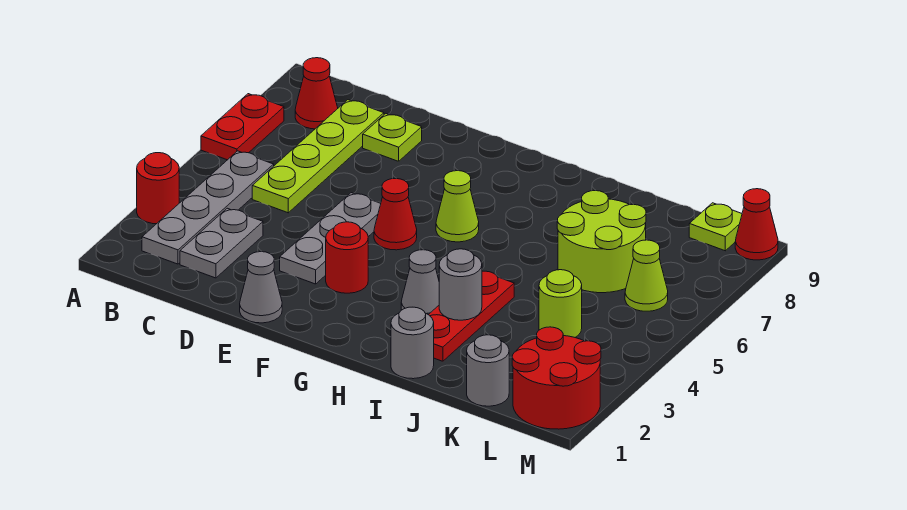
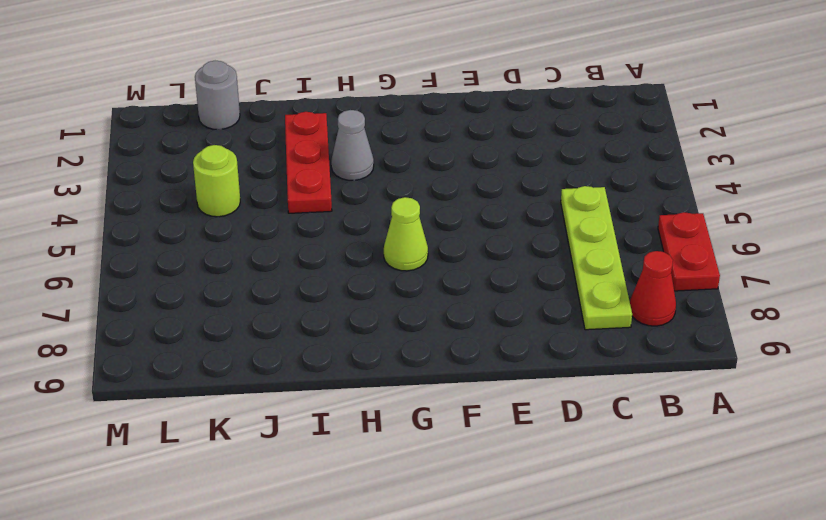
none -> red round brick A3 level 1
none -> grey plate B2:B5 level 1
none -> grey plate C2:C3 level 1

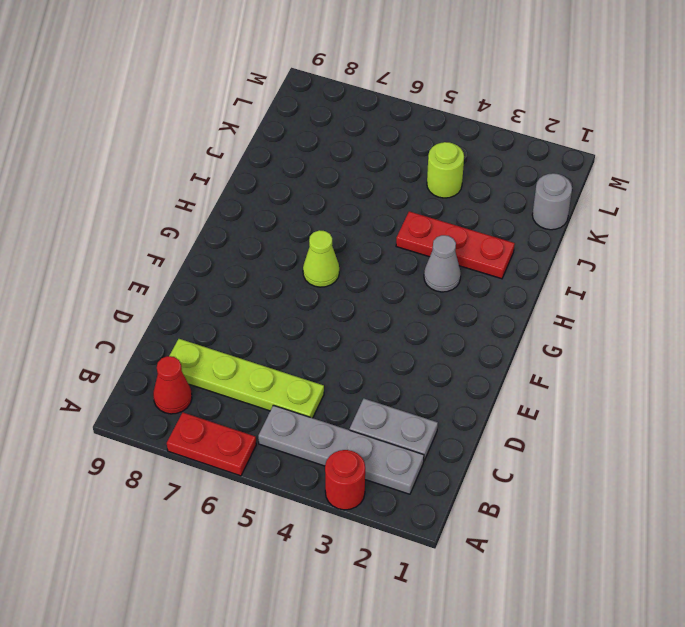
none -> lime plate D8 level 1
none -> grey cone E1 level 1
none -> grey plate E3:E5 level 1

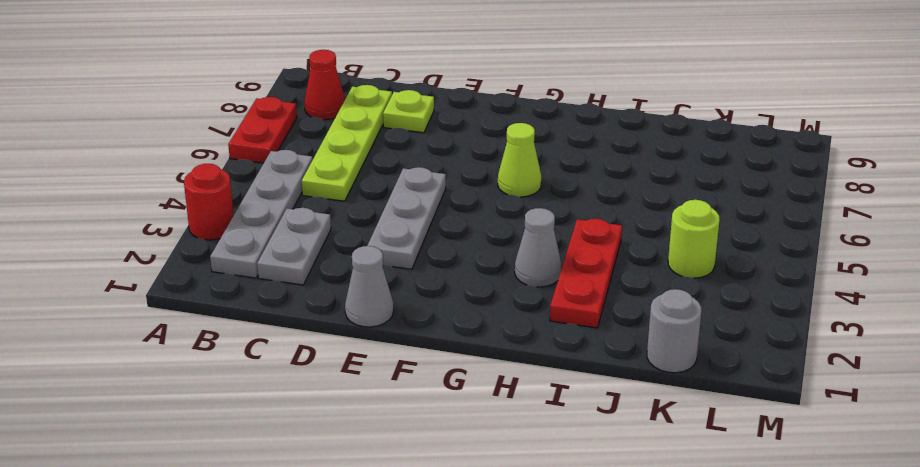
none -> red round brick F3 level 1
none -> red cone F5 level 1
none -> grey round brick I1 level 1

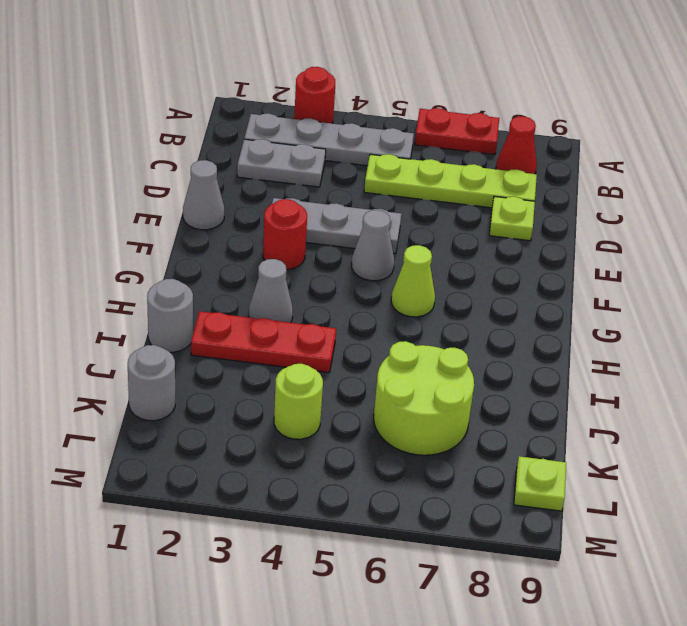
grey cone F5 level 1 -> red cone F5 level 1
none -> red round brick L1:M2 level 1
none -> lime cone L6 level 1
none -> red cone M9 level 1

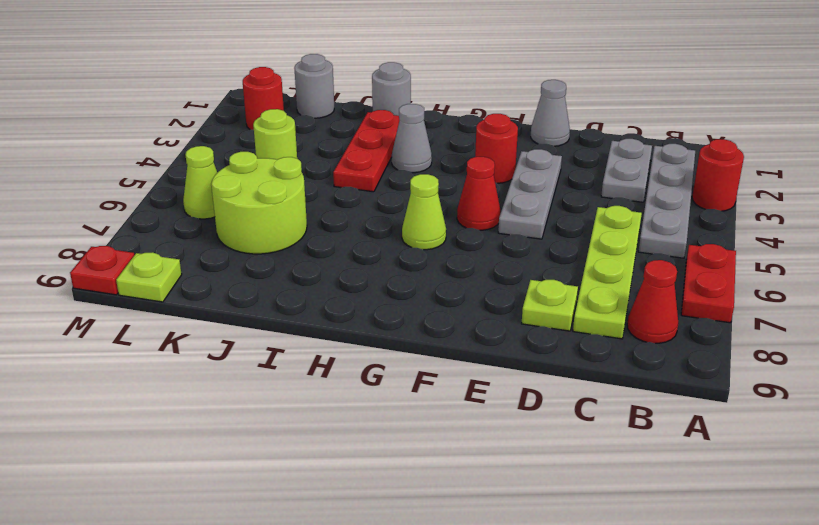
red round brick L2 level 1 -> red round brick L1:M2 level 1
red plate M9 level 1 -> red cone M9 level 1
none -> grey round brick I3 level 2

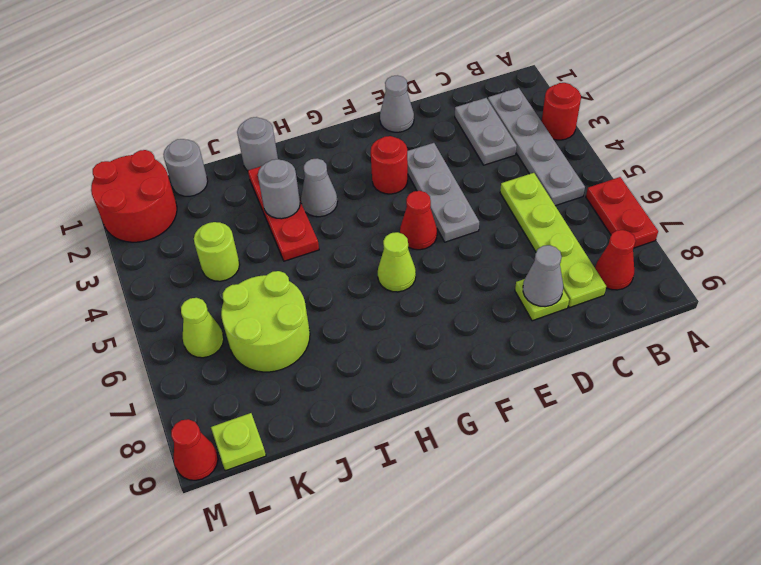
grey cone D8 level 2 -> none

